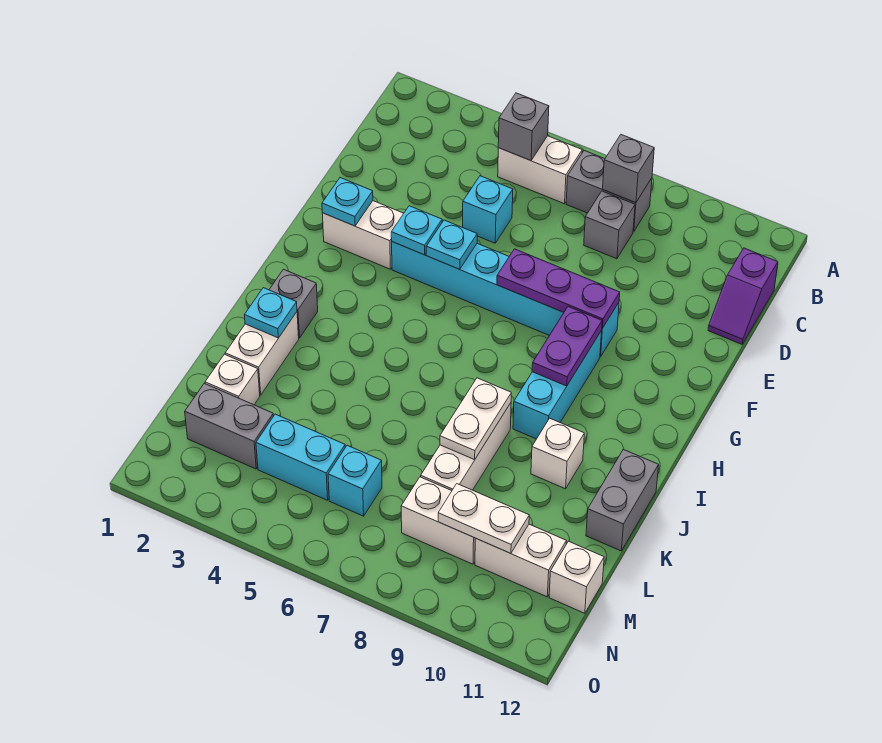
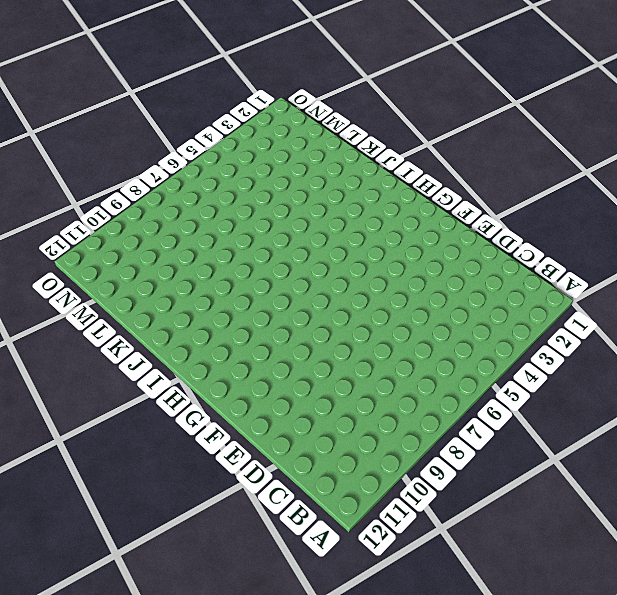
none -> white brick B5:B6 level 1
none -> grey brick B7:B8 level 1
none -> grey brick C8 level 1
none -> purple slope C12:D12 level 1 top C

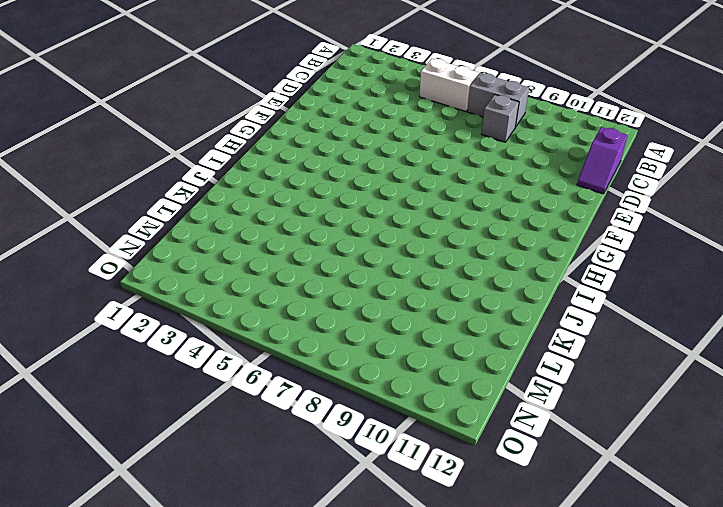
none -> cyan brick D5 level 1
none -> white brick F2:F3 level 1
none -> cyan brick F4:F9 level 1
none -> cyan brick G9:I9 level 1

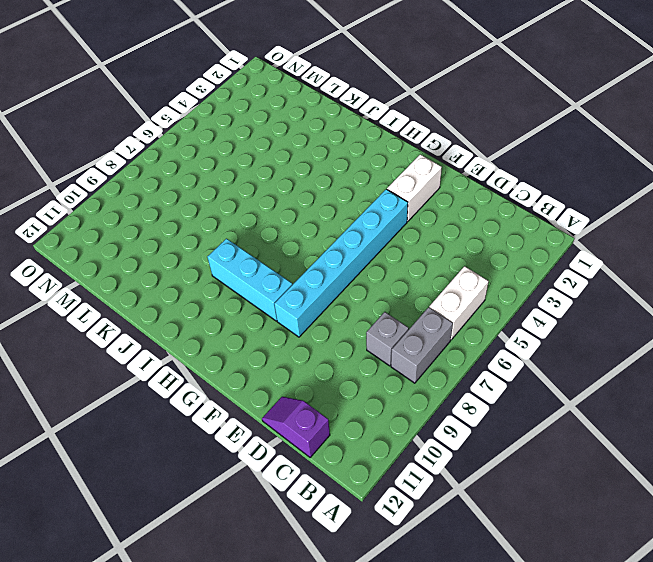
none -> cyan brick D5 level 1
none -> grey brick I2 level 1
none -> white brick J2:K2 level 1
none -> white brick J8:L8 level 1

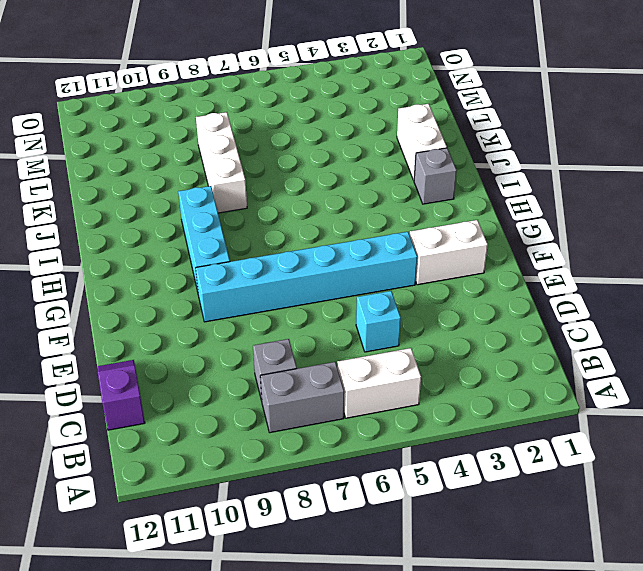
none -> white brick J10 level 1
none -> grey brick J12:K12 level 1
none -> white brick L2 level 1
none -> grey brick M2:M3 level 1

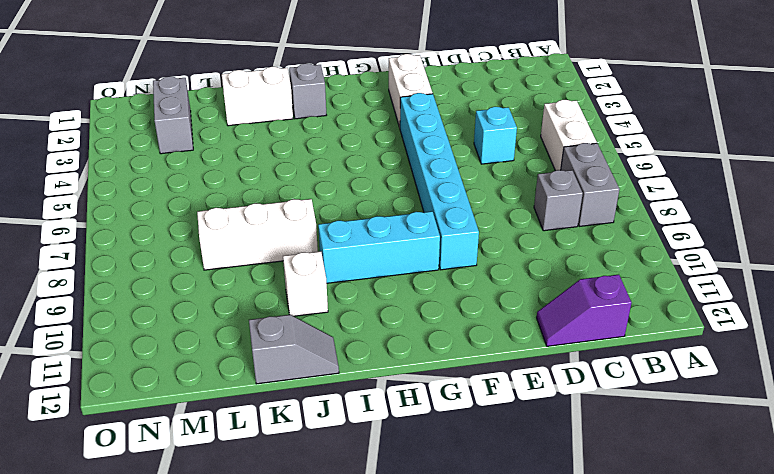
grey slope J12:K12 level 1 top K -> grey brick J12:K12 level 1
none -> white brick L2 level 1
none -> cyan brick M4:M5 level 1
none -> cyan brick M6 level 1
none -> white brick M8:M9 level 1

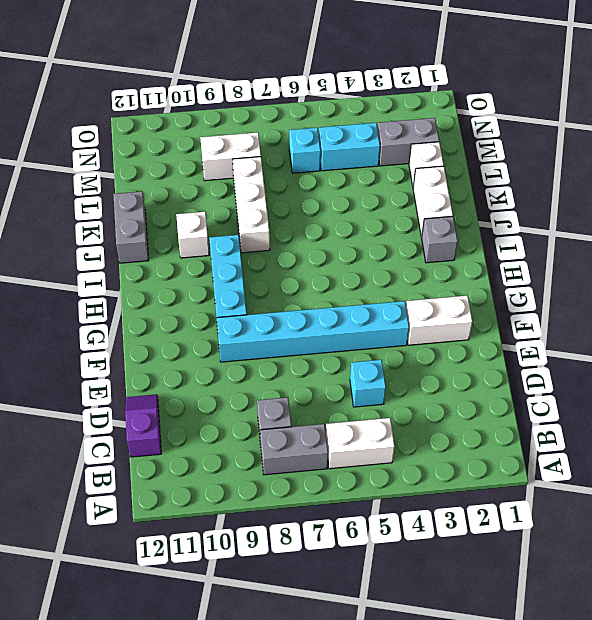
none -> white brick M10:M11 level 1
none -> white brick M12 level 1
none -> grey brick B5 level 2
none -> grey brick B8 level 2

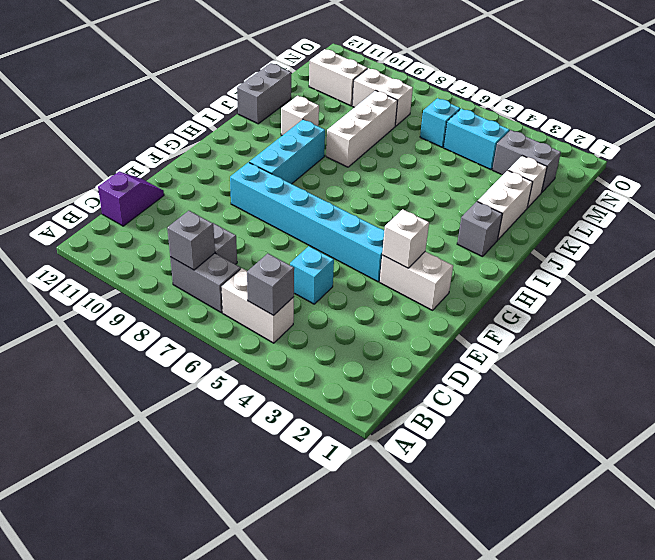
white brick F3 level 2 -> white brick M12 level 1
none -> cyan plate F2 level 2
none -> cyan plate F4 level 2
none -> cyan plate F5 level 2
none -> purple plate F7:F9 level 2

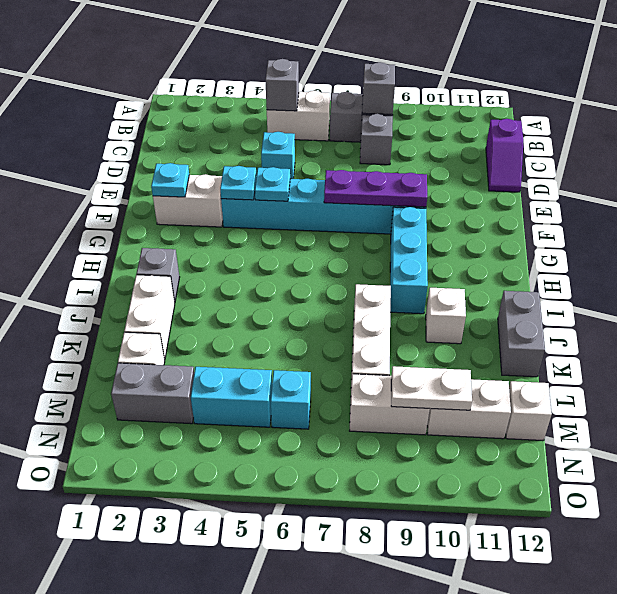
none -> purple plate G9:H9 level 2
none -> cyan plate J2 level 2
none -> white plate J8:K8 level 2

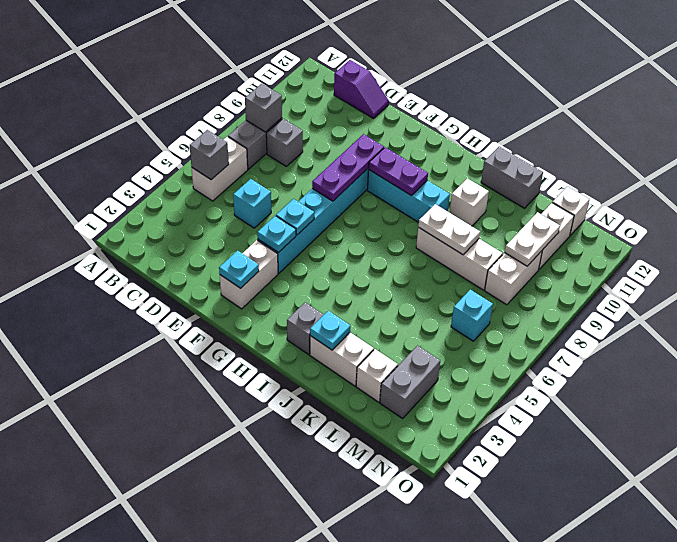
none -> cyan brick M4:M5 level 1

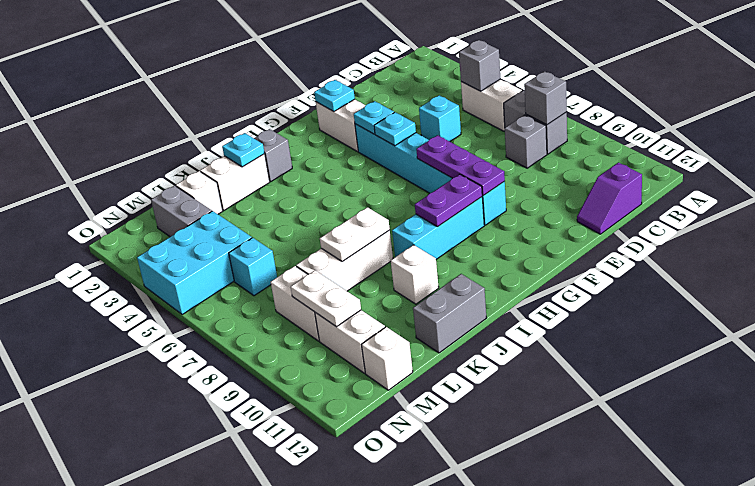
cyan brick M4:O5 level 1 -> cyan brick M4:M5 level 1

